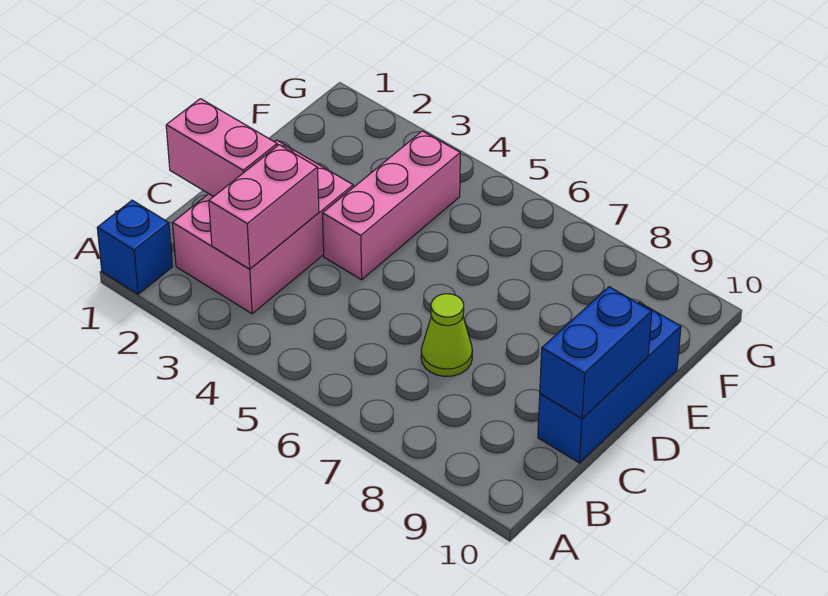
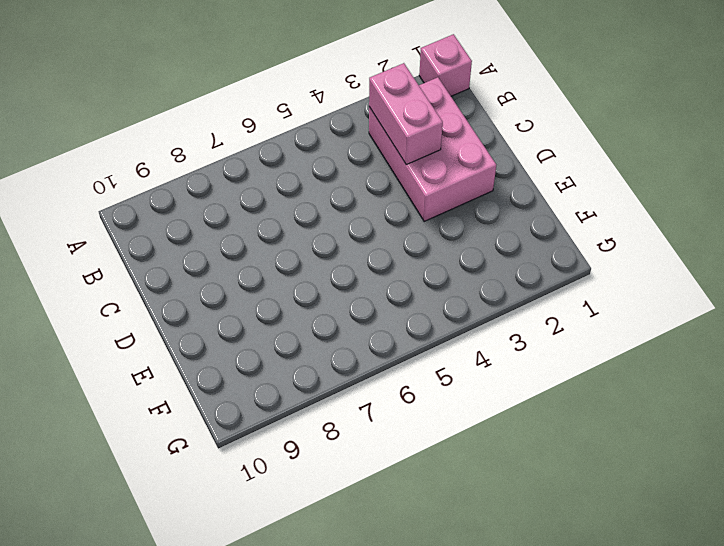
pink brick A1 level 1 -> blue brick A1 level 1
none -> lime cone C7 level 1
none -> blue brick C10:E10 level 1

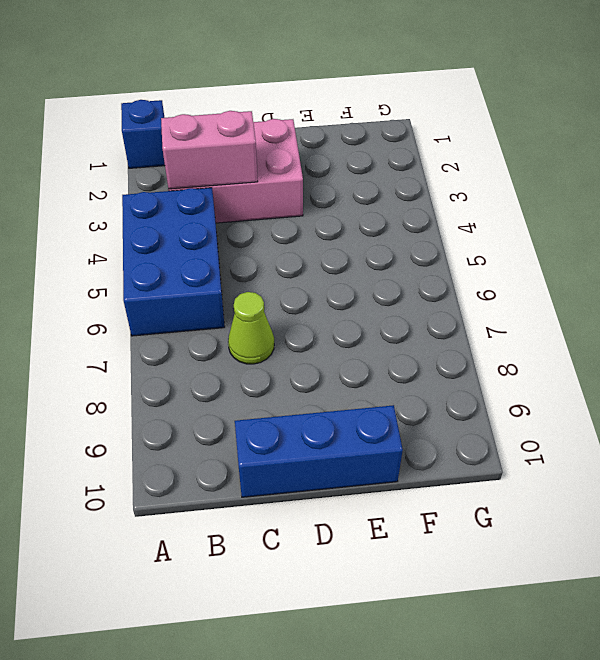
blue brick A4:B6 level 1 -> none
none -> pink brick D4:F4 level 1
none -> pink brick C1:C2 level 2

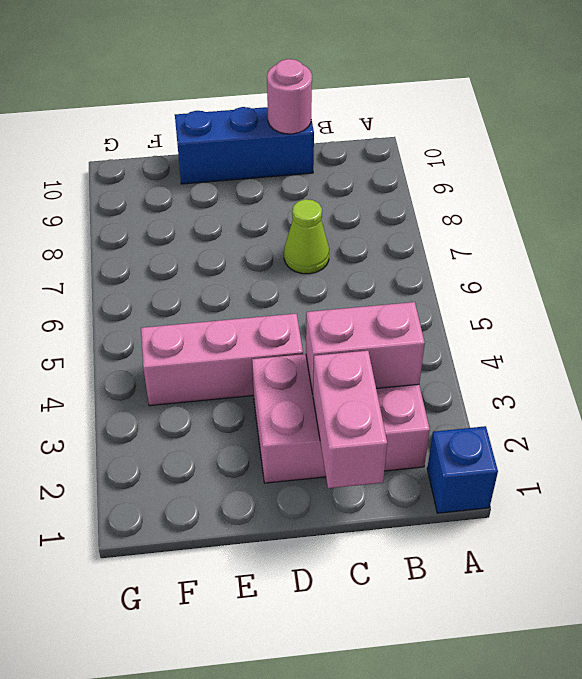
pink round brick C10 level 2 -> blue brick C10:D10 level 2

